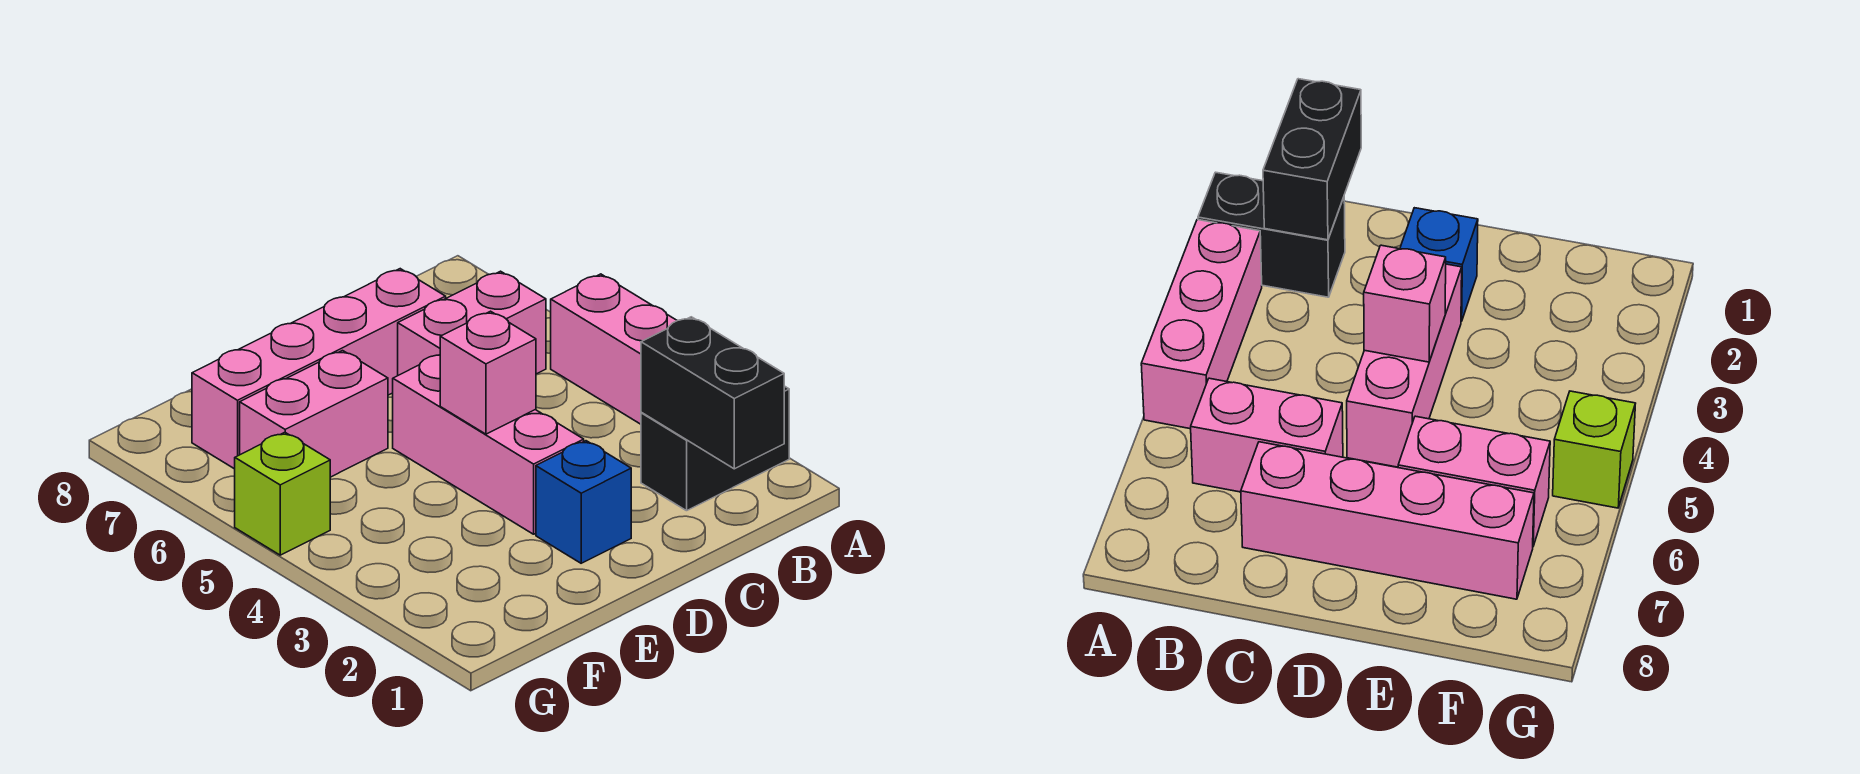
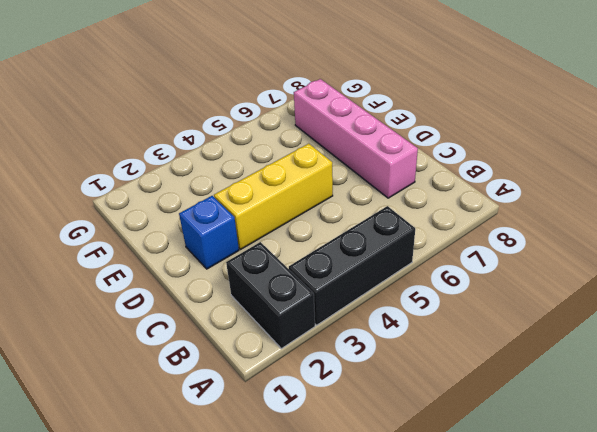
black brick A3:A5 level 1 -> pink brick A3:A5 level 1
yellow brick D3:D5 level 1 -> pink brick D3:D5 level 1
none -> pink brick B6:C6 level 1
none -> pink brick E6:F6 level 1

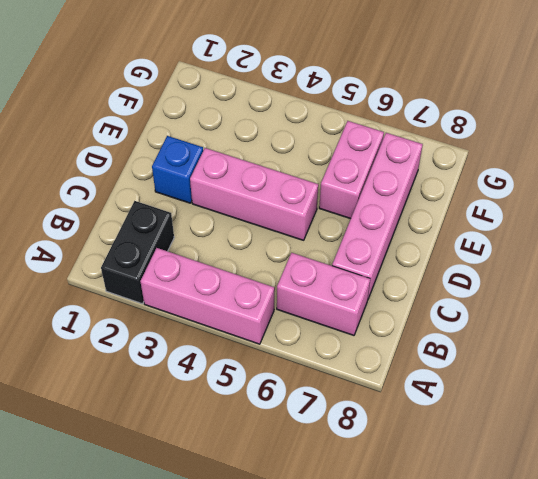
pink brick B6:B7 level 1 -> pink brick B6:C6 level 1
none -> lime brick G5 level 1
none -> black brick B1:B2 level 2

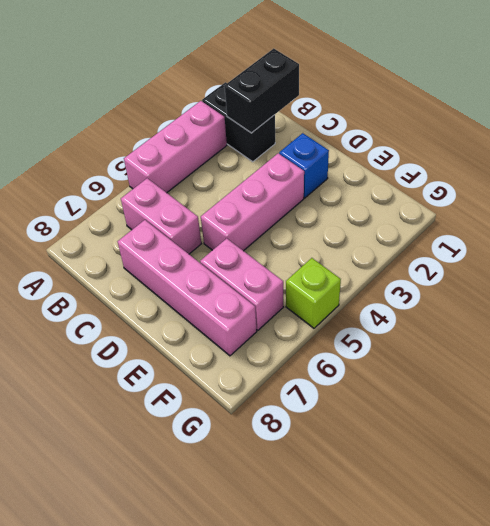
none -> pink brick D4 level 2

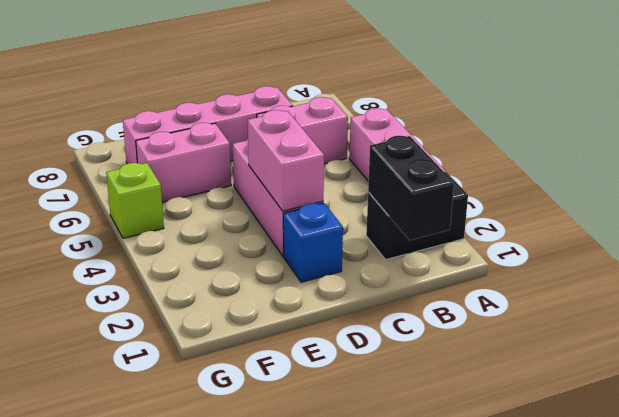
pink brick D3:D4 level 2 -> pink brick D4 level 2

